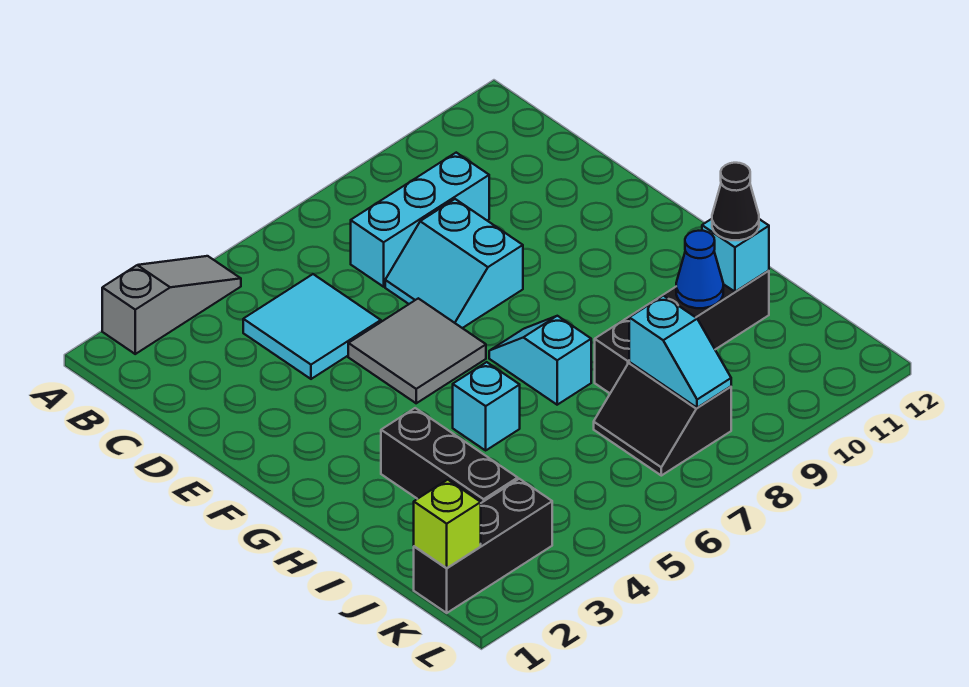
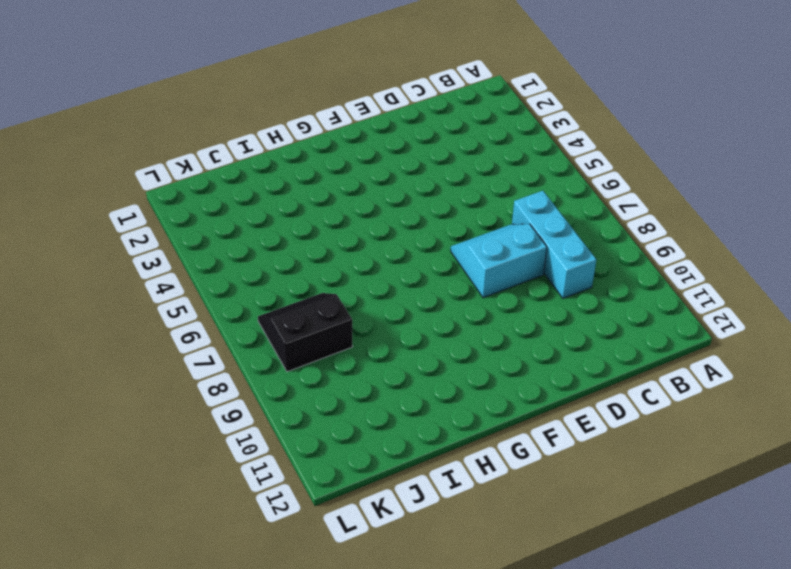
none -> grey slope A2:A4 level 1 top 2
none -> cyan tile C4:D5 level 1
none -> grey tile E5:F6 level 1

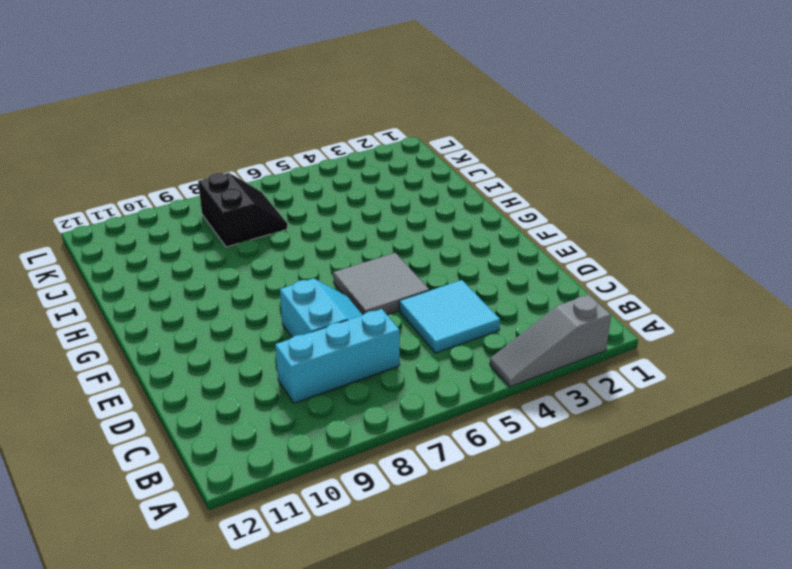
none -> cyan slope G7:H7 level 1 top H
none -> black brick H3:J3 level 1
none -> cyan brick H5 level 1

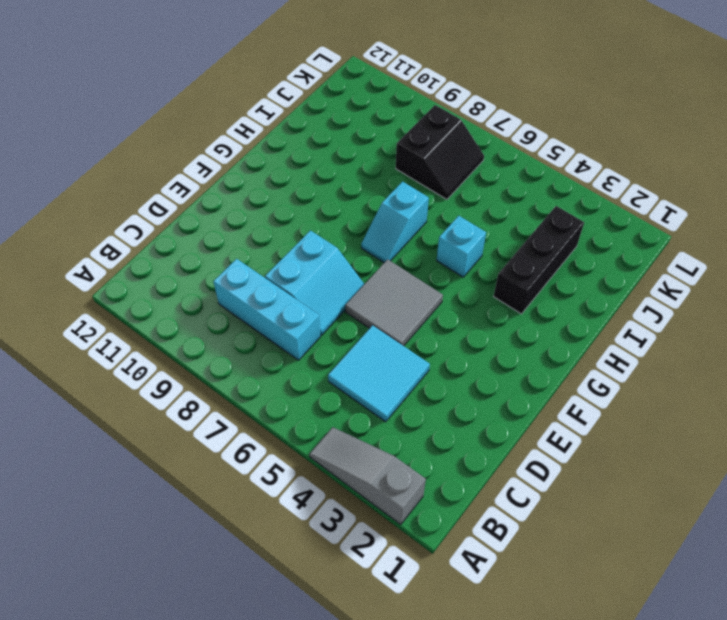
none -> black brick I8:I11 level 1
none -> black brick K1:K3 level 1
none -> blue cone I10 level 2

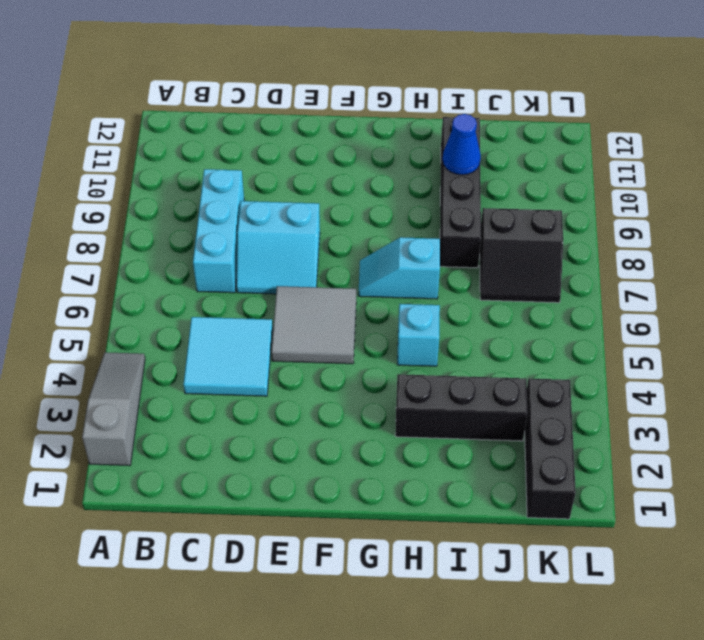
none -> cyan brick I11 level 2
none -> cyan slope J8:K8 level 2 top J
none -> lime brick K1 level 2

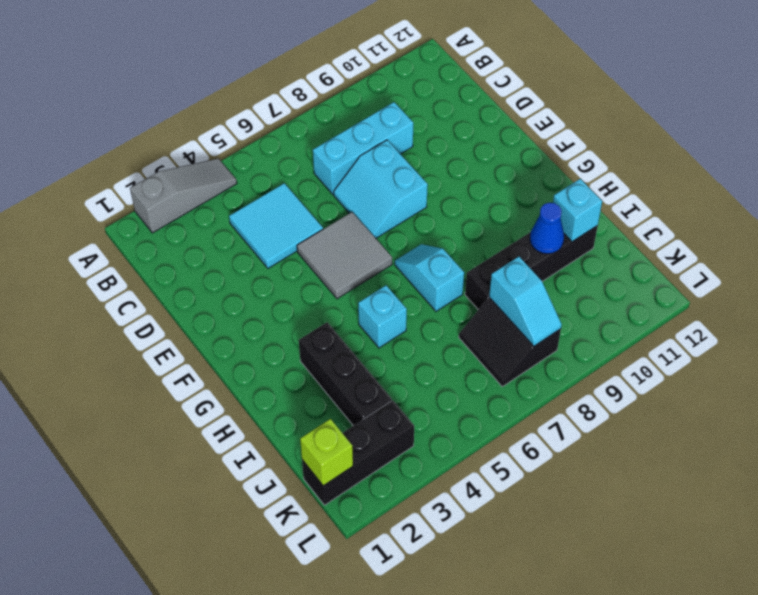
none -> black cone I11 level 3

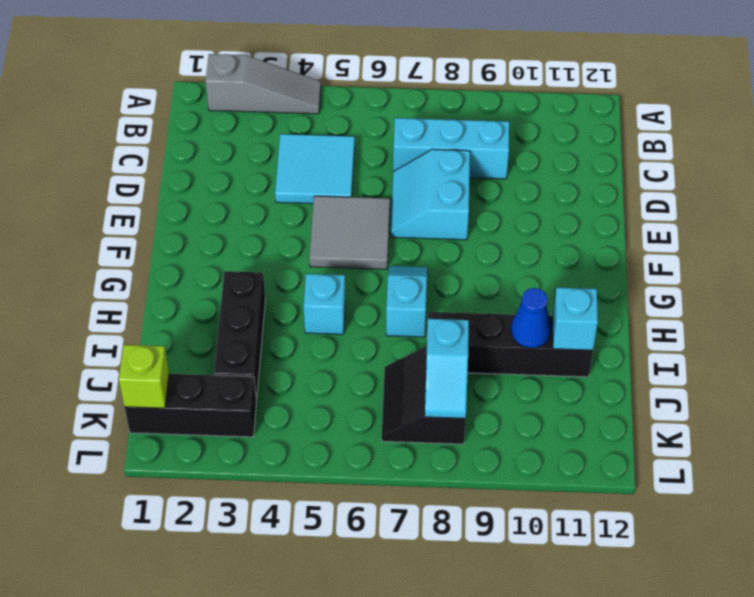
none -> black cone I11 level 3

